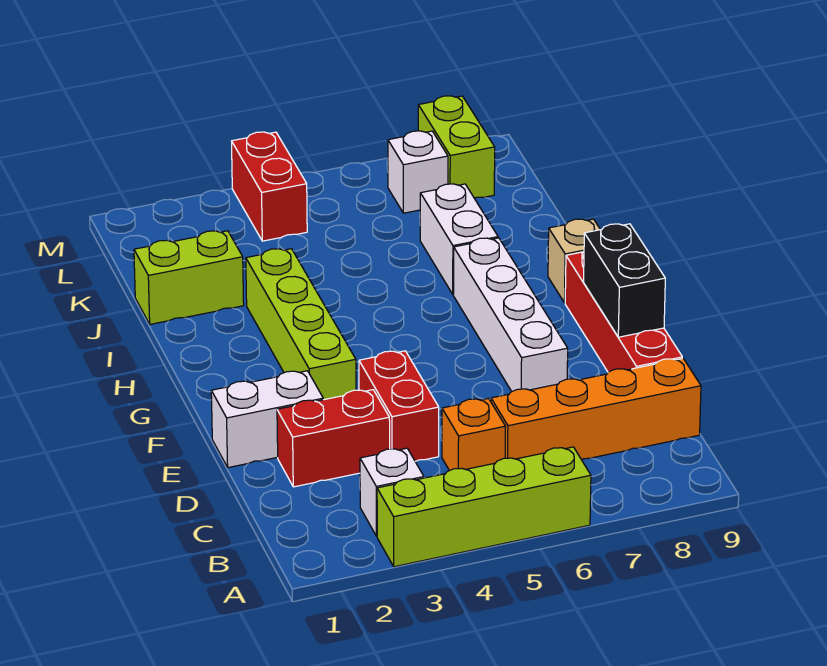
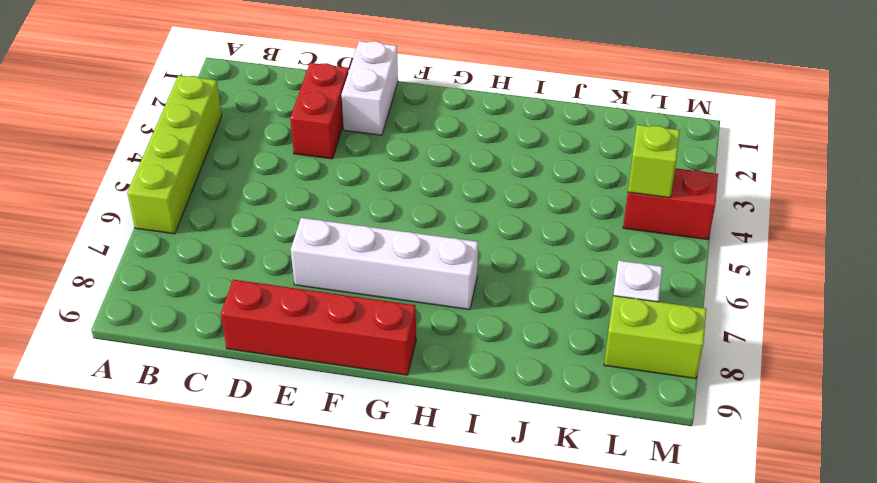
lime brick L4 level 2 -> none
none -> white brick B3 level 1
none -> orange brick C5 level 1
none -> orange brick C6:C9 level 1

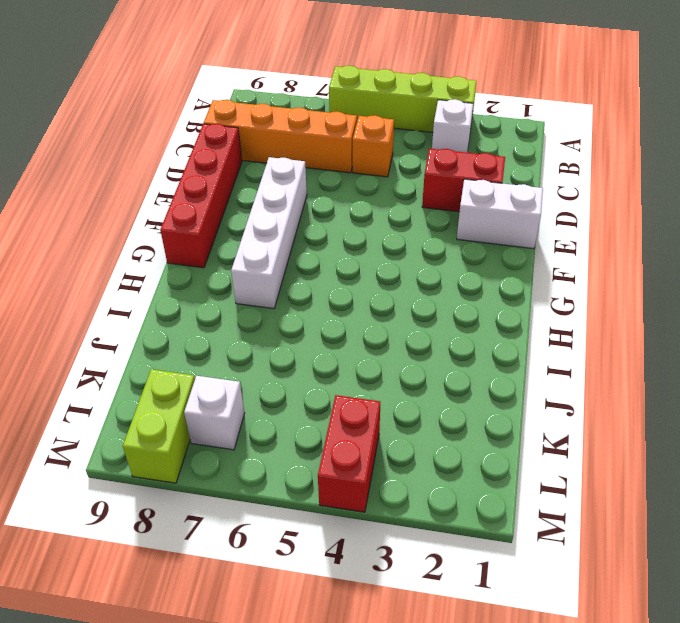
none -> red brick D4:E4 level 1
none -> lime brick F3:I3 level 1
none -> tan brick H9 level 1

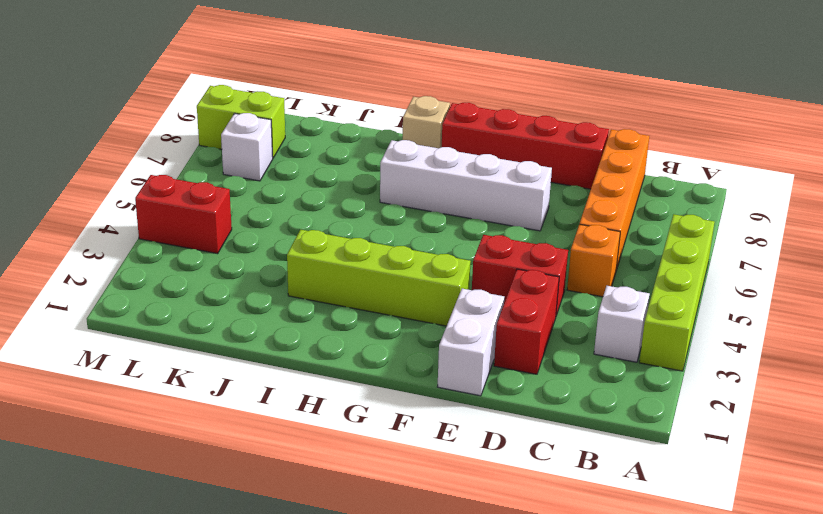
none -> white brick I7:J7 level 1
none -> lime brick J1:J2 level 1
none -> black brick E9:F9 level 2

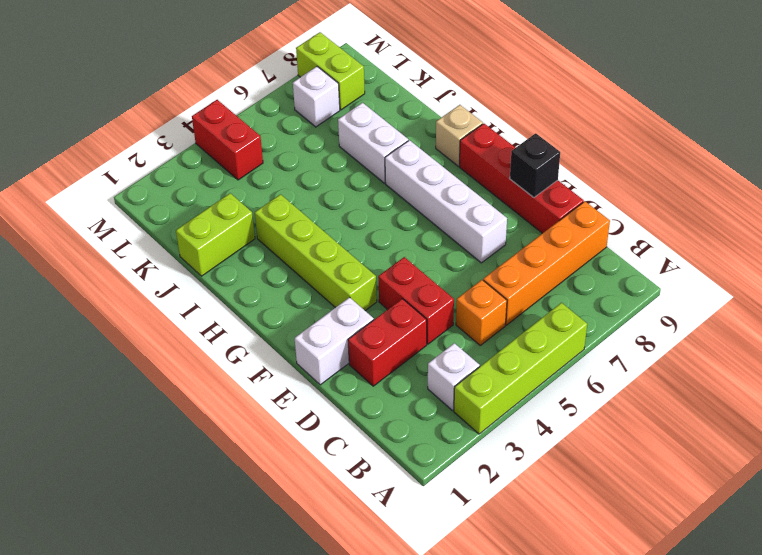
black brick E9 level 2 -> black brick E9:F9 level 2

